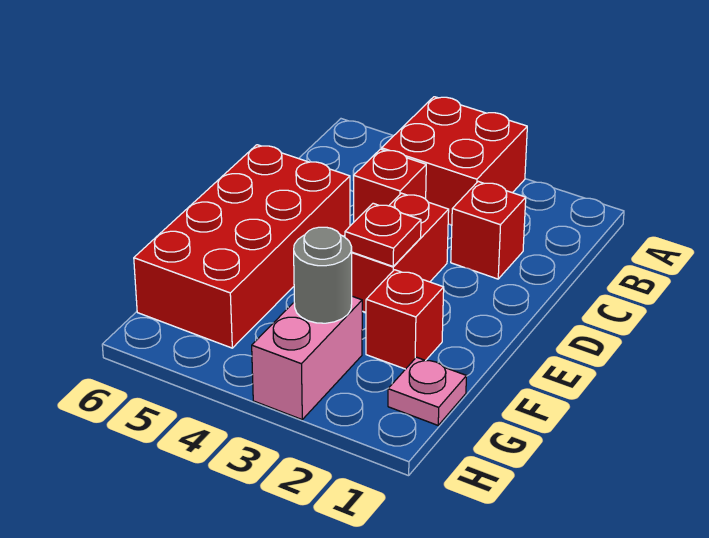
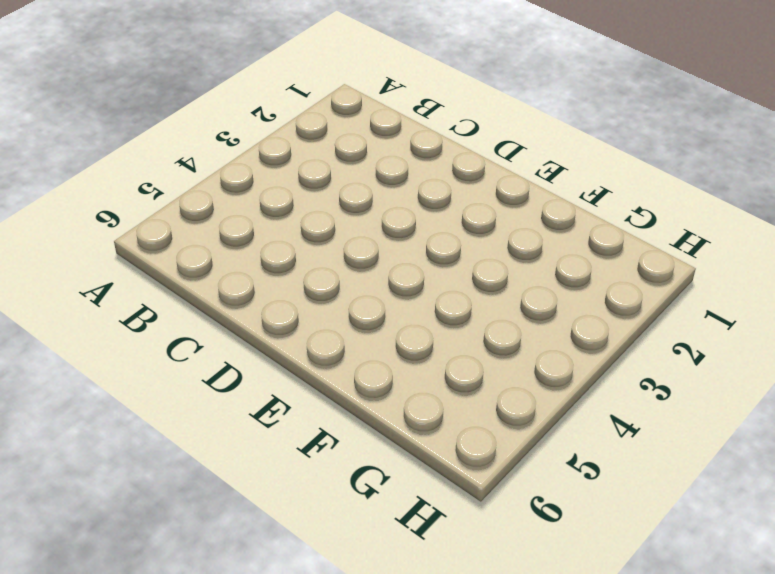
none -> red brick A3:B4 level 1
none -> red brick C2 level 1

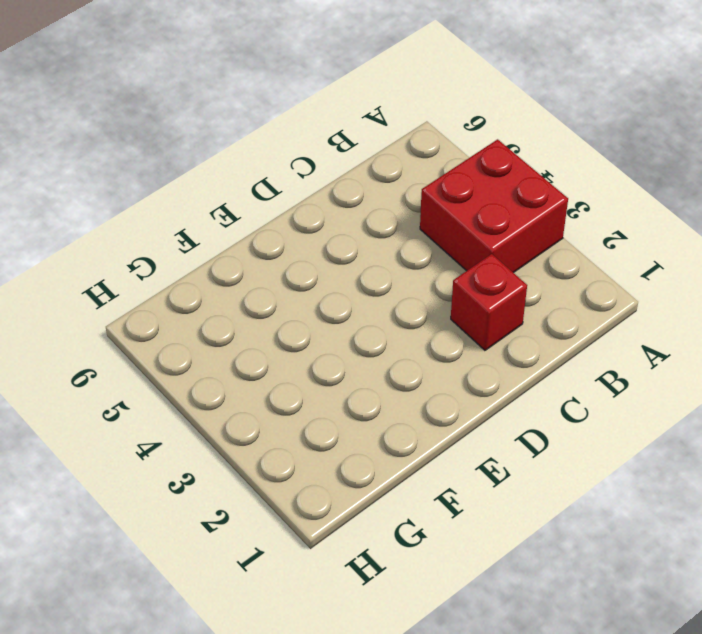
none -> red brick C4 level 1
none -> red brick D3:E3 level 1

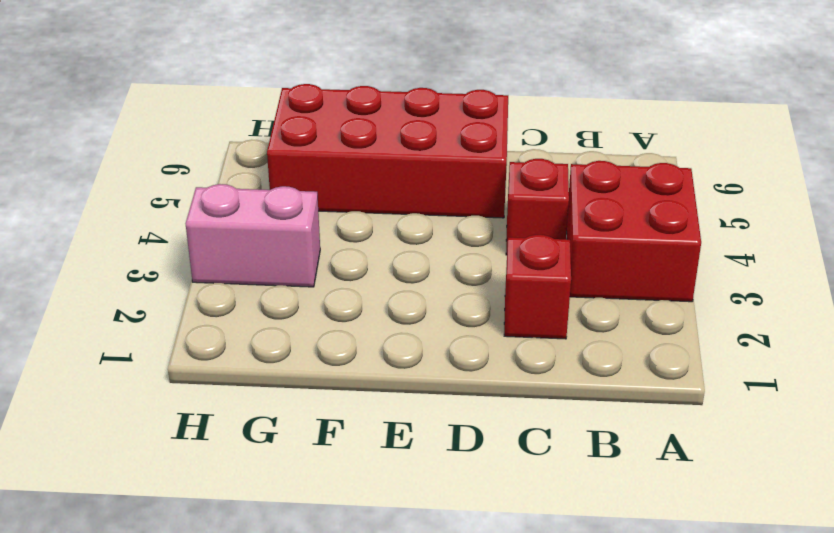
none -> red brick D3:E3 level 1
none -> red brick F2 level 1

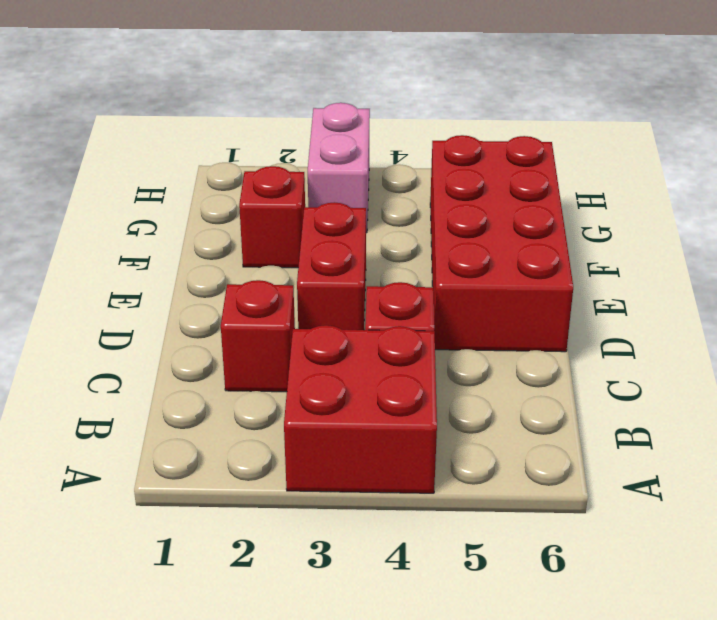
none -> pink plate G1 level 1
none -> red plate E3 level 2

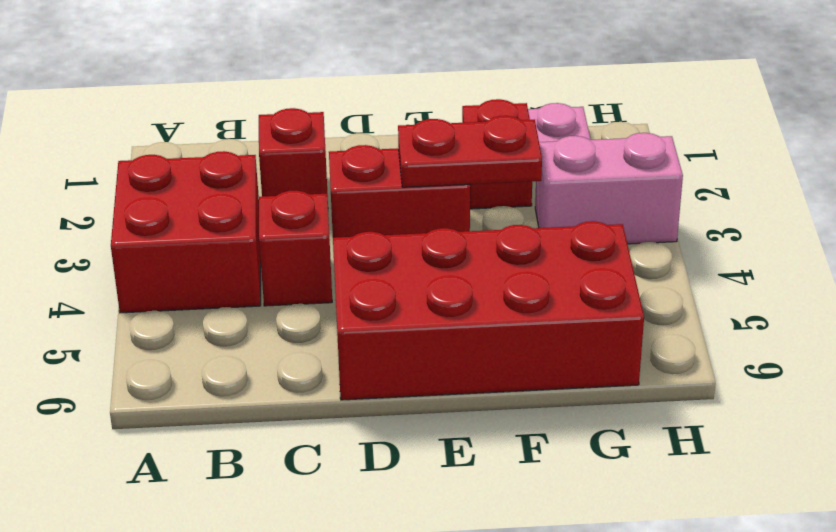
red plate E3:F3 level 2 -> red plate E3 level 2
none -> grey round brick G3 level 2

